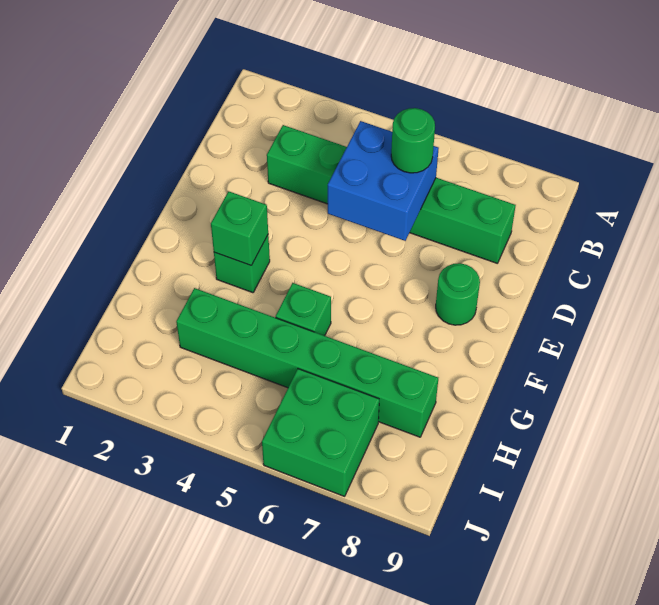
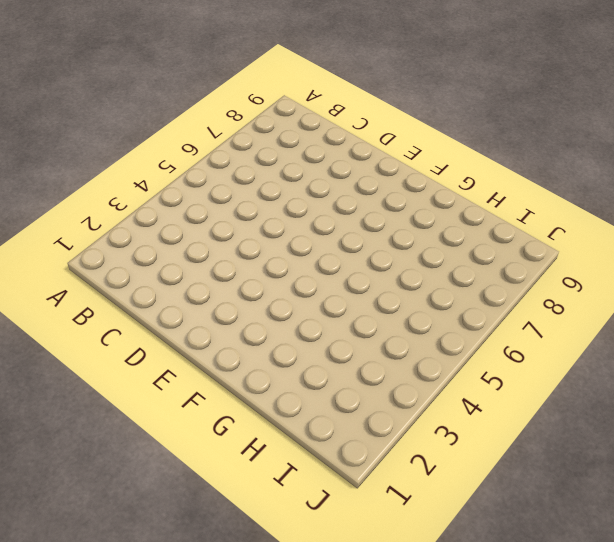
none -> green brick C3:C8 level 1
none -> green round brick E8 level 1

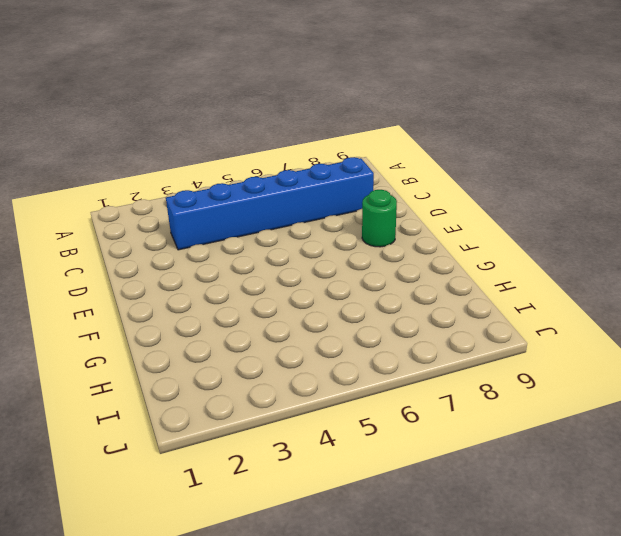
blue brick C3:C8 level 1 -> green brick C3:C8 level 1
none -> green brick F3 level 1
none -> green brick G5 level 1

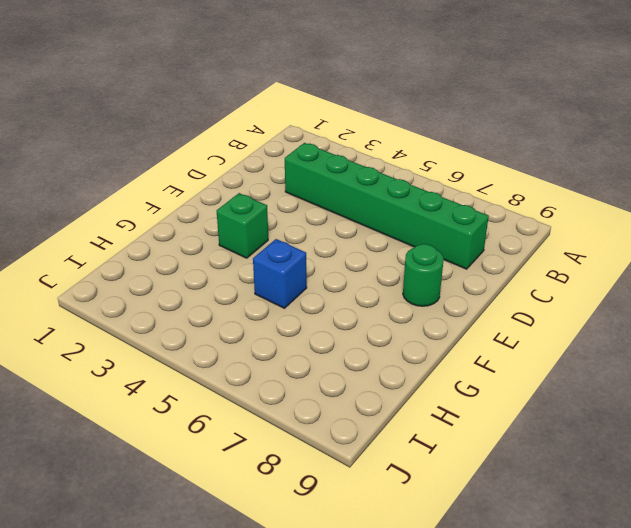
blue brick G5 level 1 -> green brick G5 level 1
none -> green brick H3:H8 level 1
none -> green brick I6:J7 level 1

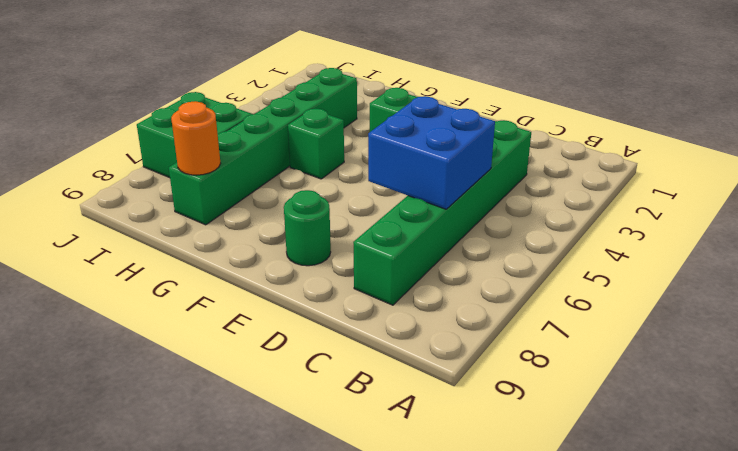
orange round brick H8 level 2 -> none
none -> green brick F3 level 2
none -> green round brick C6 level 3

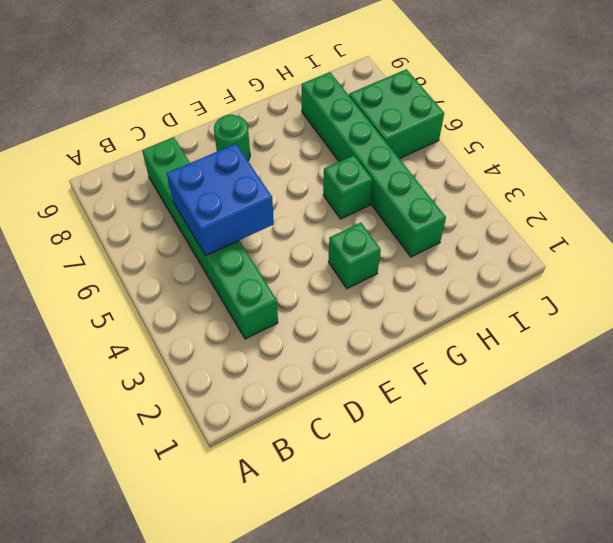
none -> green brick F3 level 2
none -> green round brick C6 level 3

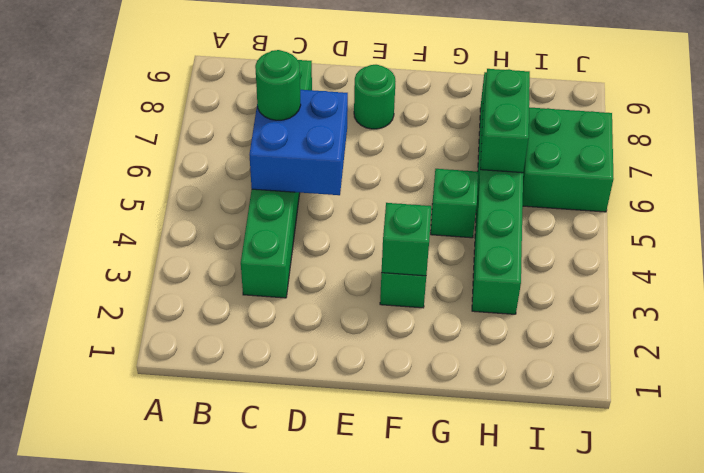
green brick H6:H7 level 2 -> none

